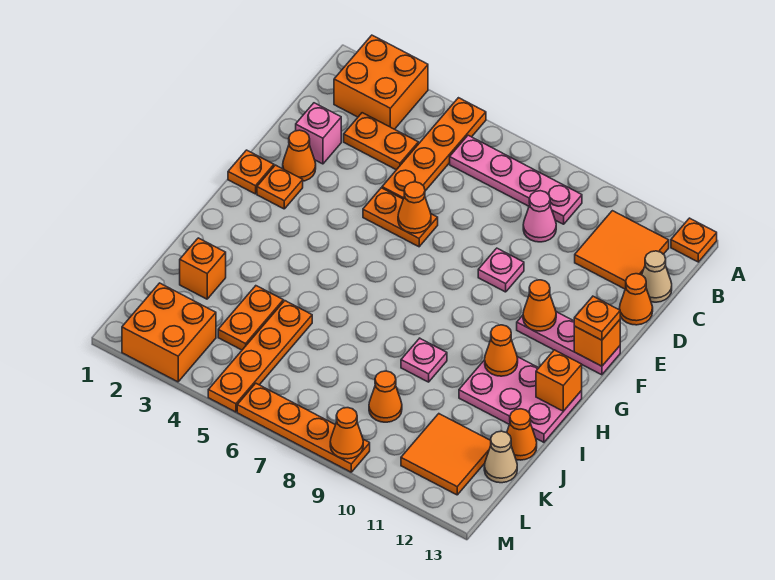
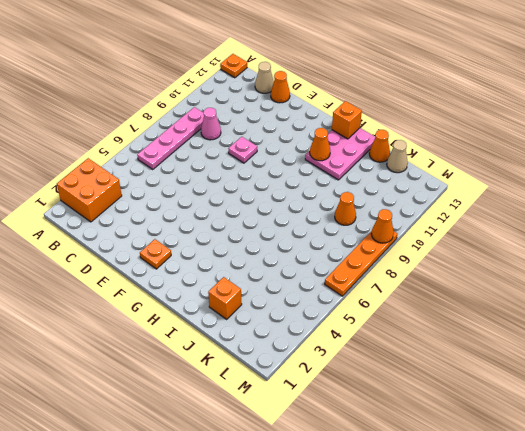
none -> orange plate A5:D5 level 1
none -> orange tile B11:C12 level 1
none -> orange plate C3:C4 level 1
none -> pink brick D2 level 1

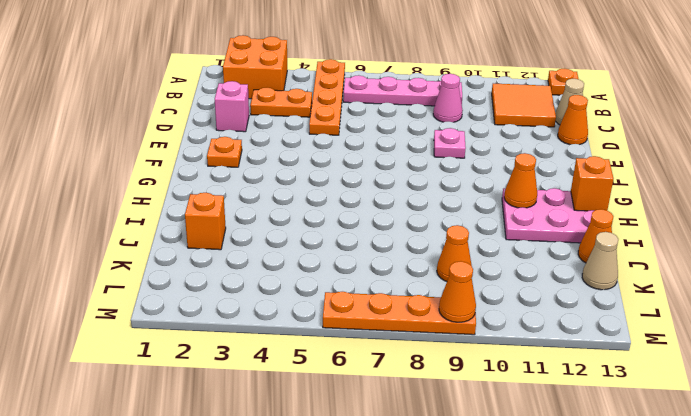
none -> orange cone E2 level 1
none -> orange plate E5:E6 level 1
none -> orange plate F1 level 1
none -> pink plate F11:F13 level 1

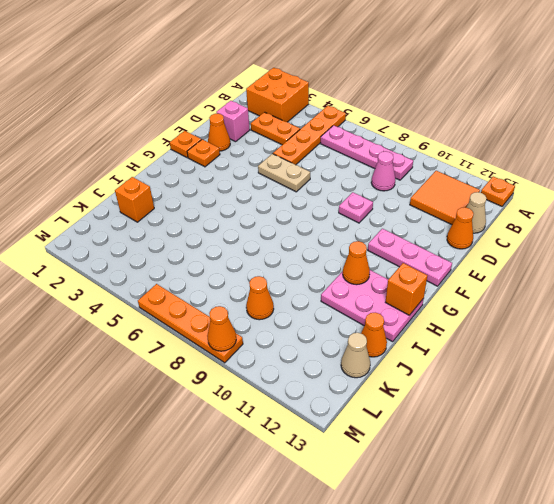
tan plate E5:E6 level 1 -> orange plate E5:E6 level 1
none -> pink plate I9 level 1
none -> orange plate J4:K4 level 1
none -> orange plate J5:M5 level 1
none -> orange tile K11:L12 level 1

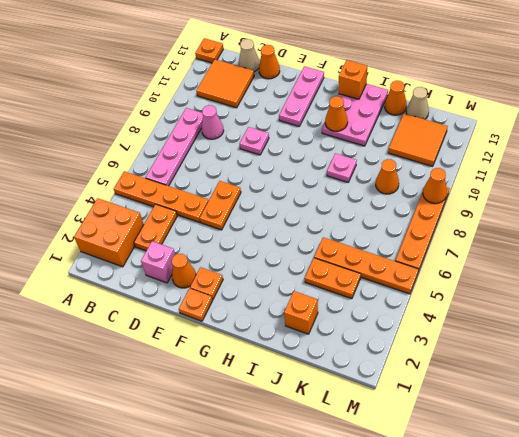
none -> orange brick L2:M3 level 1
none -> orange cone E6 level 2
none -> orange cone F11 level 2
none -> orange brick F13 level 2

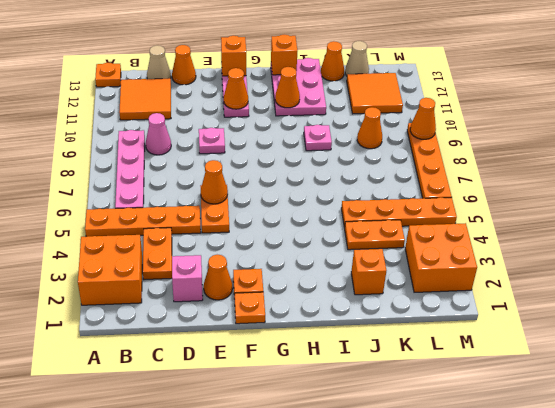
none -> orange plate F13 level 3

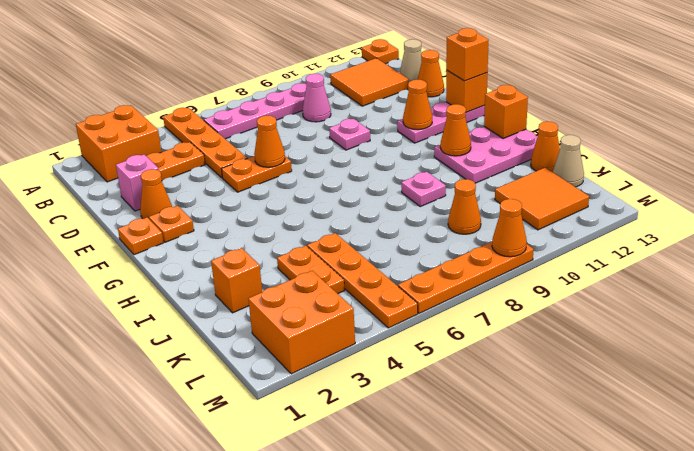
orange brick F13 level 3 -> orange plate F13 level 3

